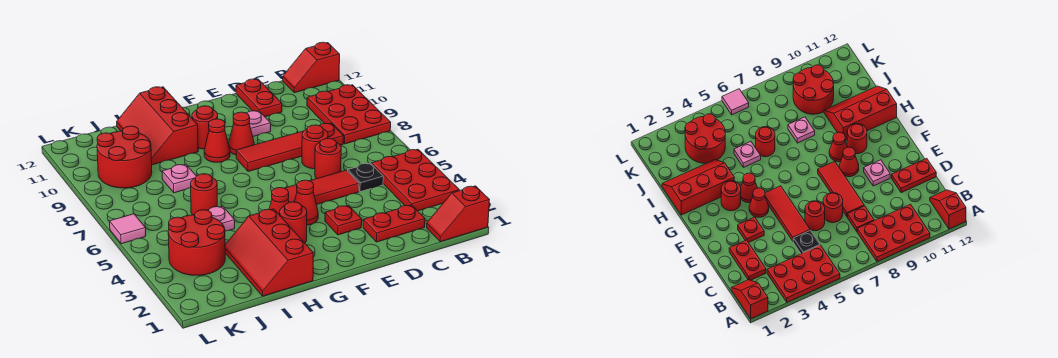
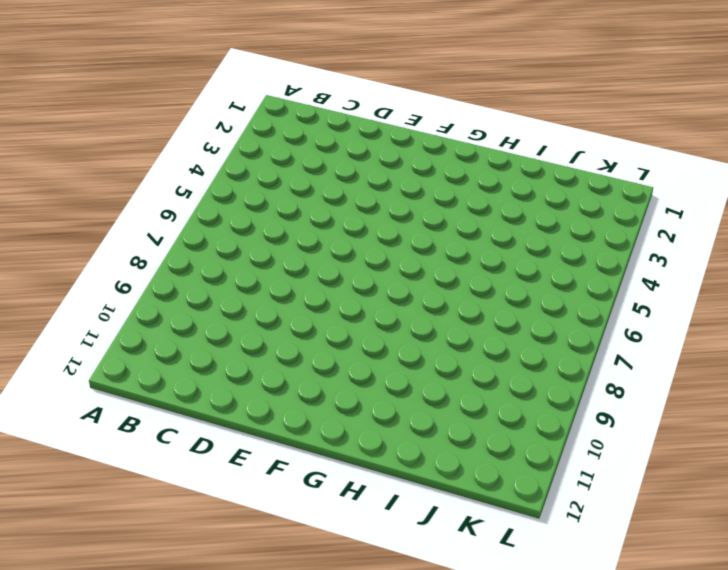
none -> red slope A1:B1 level 1 top A
none -> red plate A3:B5 level 1
none -> red plate A8:B10 level 1

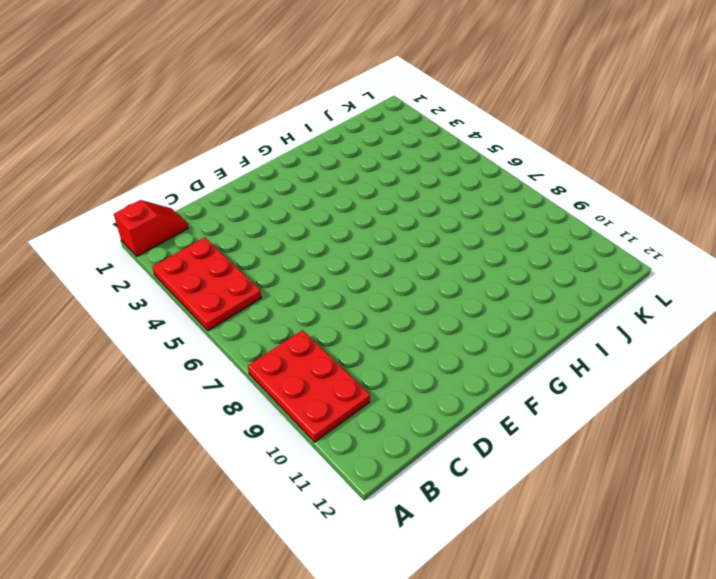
none -> red slope A12:B12 level 1 top A
none -> red plate C2:D2 level 1
none -> black plate C5 level 1

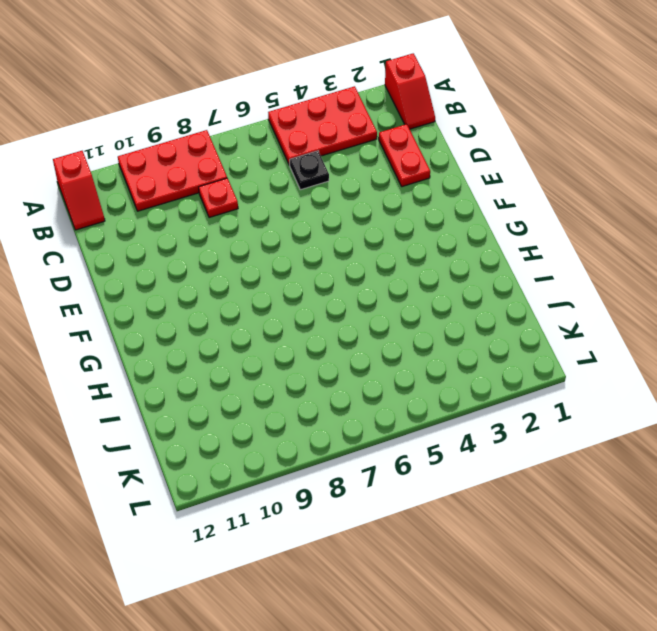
none -> red tile D5:F5 level 1
none -> red round brick D6 level 1
none -> red round brick D7 level 1

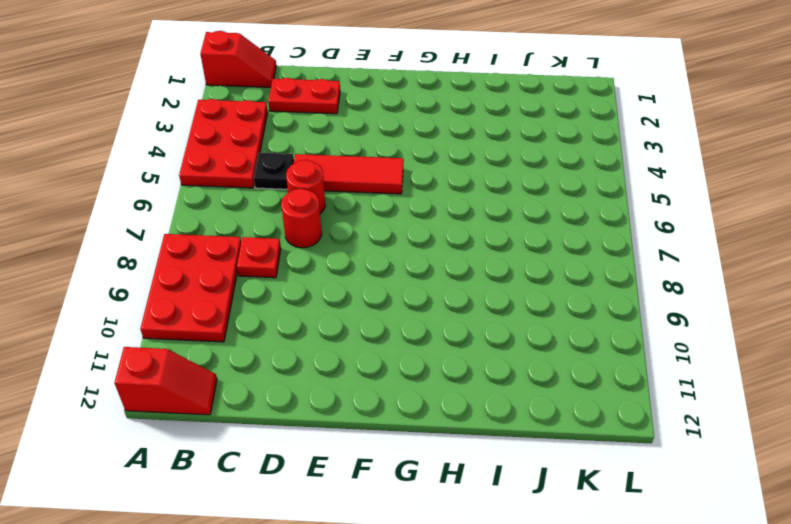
none -> red tile D8:F8 level 1
none -> red plate D11:D12 level 1
none -> red plate E3 level 1

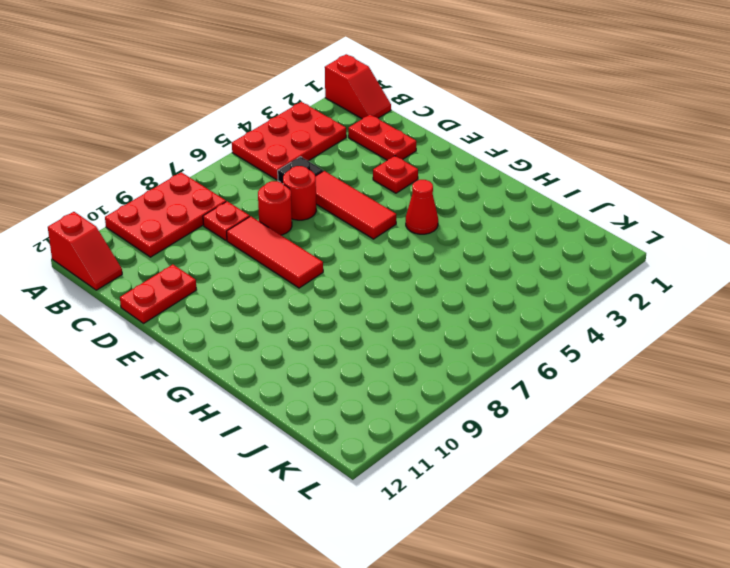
none -> pink plate E10 level 1
none -> red cone F4 level 1
none -> red cone F9 level 1

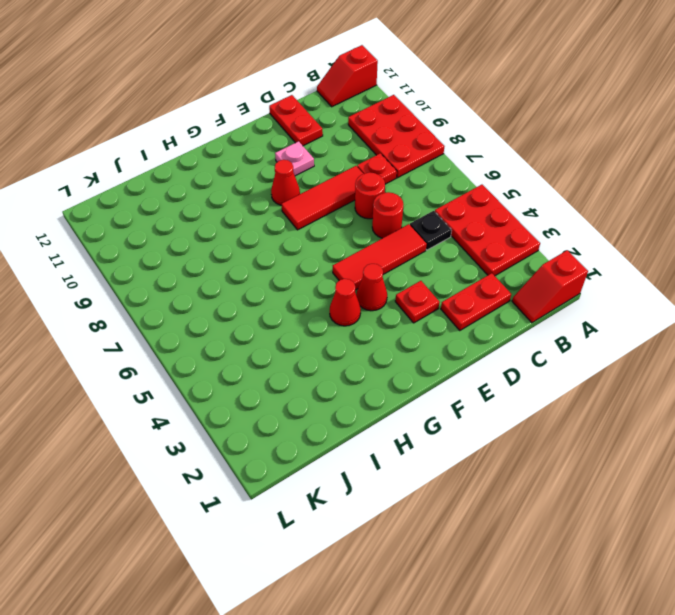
none -> red round brick G3 level 1
none -> red cone G9 level 1
none -> red round brick G10 level 1

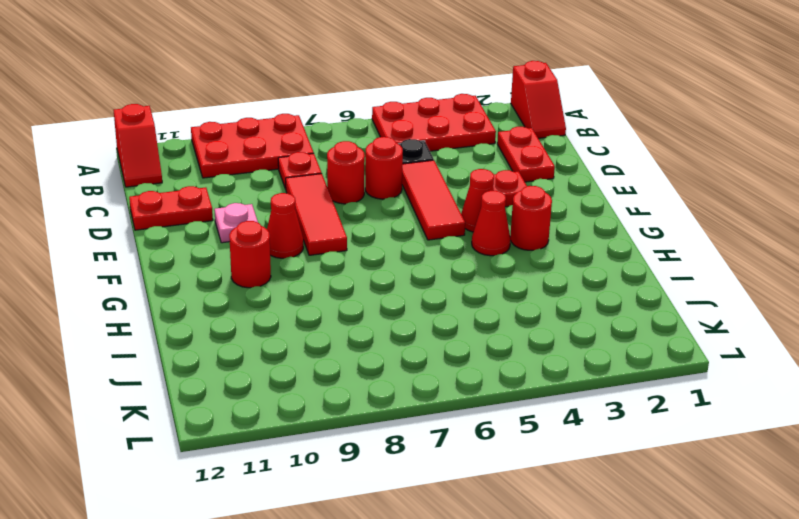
none -> red cone G9 level 1
none -> red slope H1:I3 level 1 top H
none -> red slope H10:I12 level 1 top H

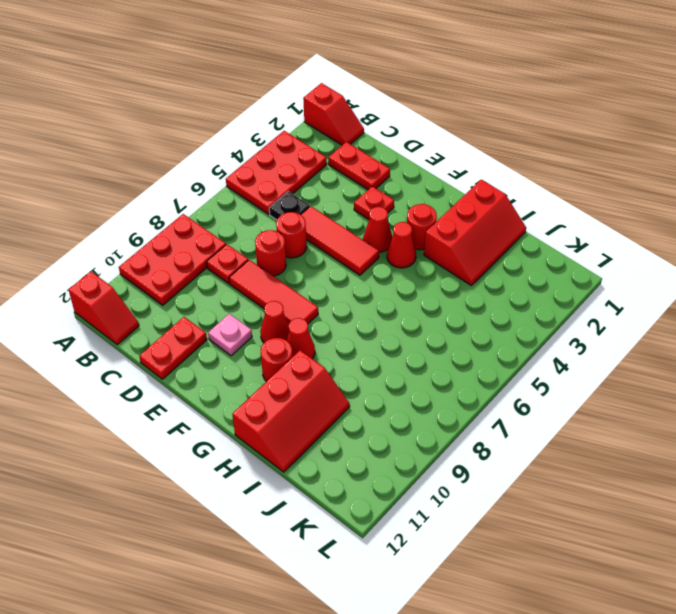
none -> pink plate I5 level 1
none -> red round brick I6 level 1
none -> pink plate I8 level 1

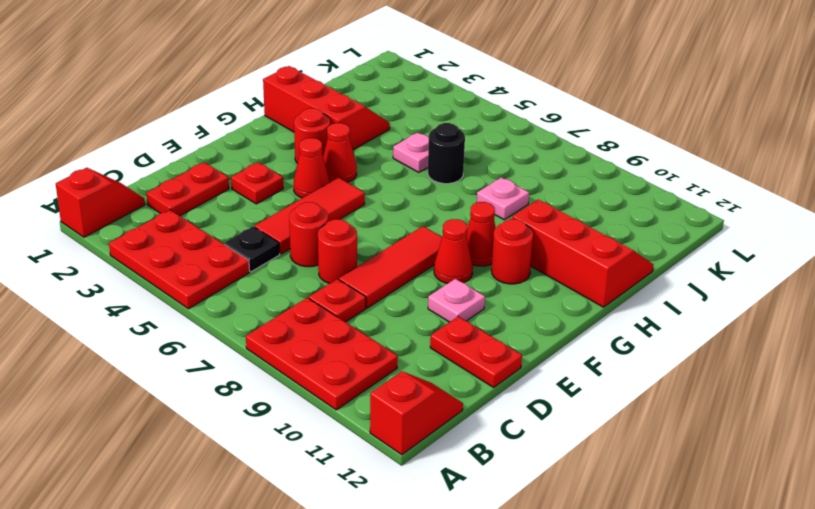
black round brick I6 level 1 -> red round brick I6 level 1
none -> red round brick J3:K4 level 1
none -> red round brick J9:K10 level 1
none -> pink tile L6 level 1

